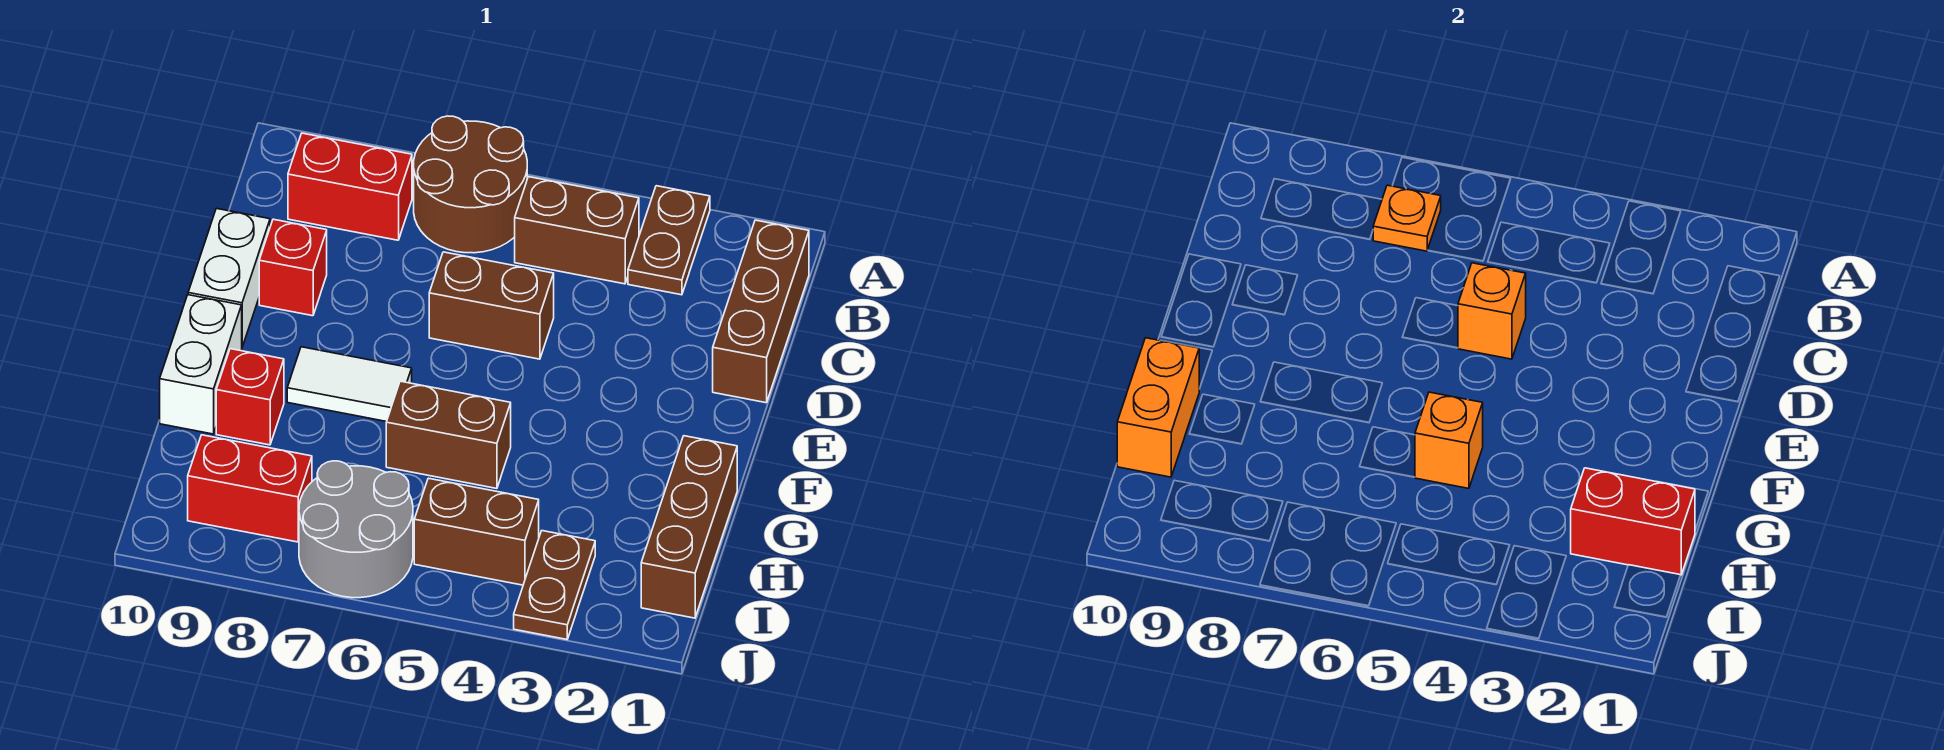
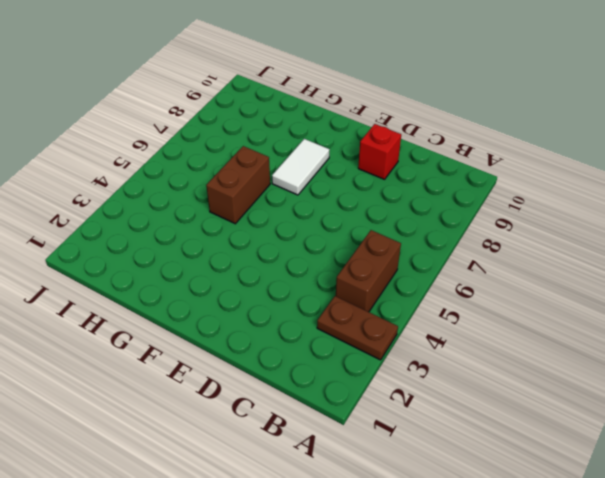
none -> brown round brick A6:B7 level 1
none -> brown brick B1:D1 level 1
none -> red brick B8:B9 level 1

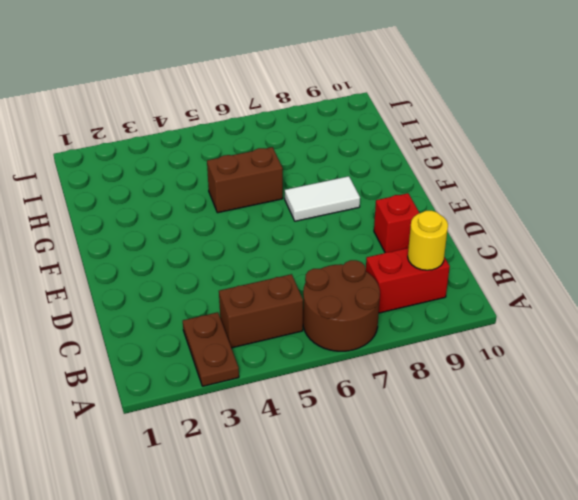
yellow round brick B9 level 2 -> none
none -> brown brick B1:D1 level 1
none -> brown brick D5:D6 level 1
none -> white brick D10:E10 level 1

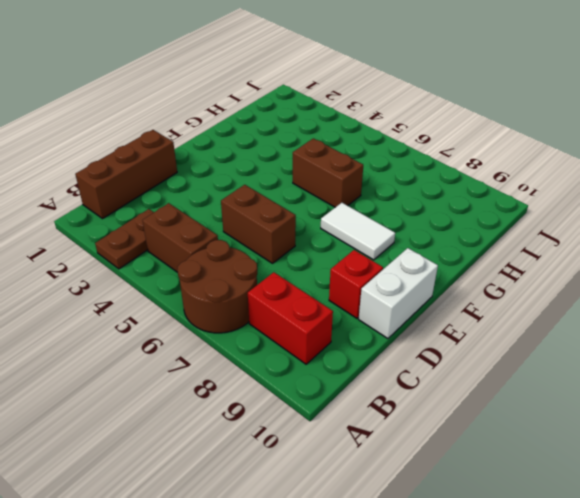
none -> white brick F10:G10 level 1
none -> brown brick G1:I1 level 1
none -> red brick G9 level 1

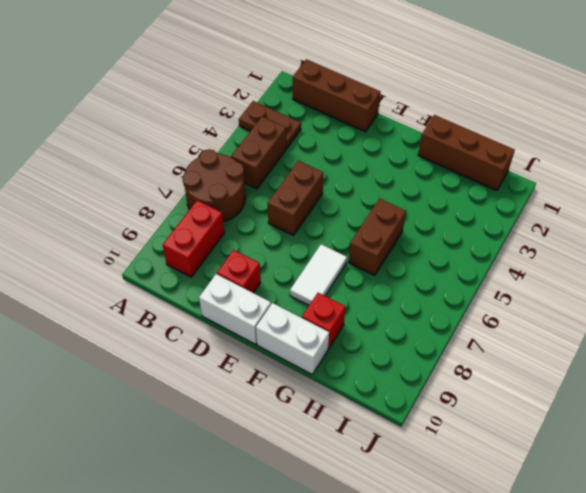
none -> brown plate I3:J3 level 1
none -> brown brick I4:I5 level 1
none -> grey round brick I6:J7 level 1

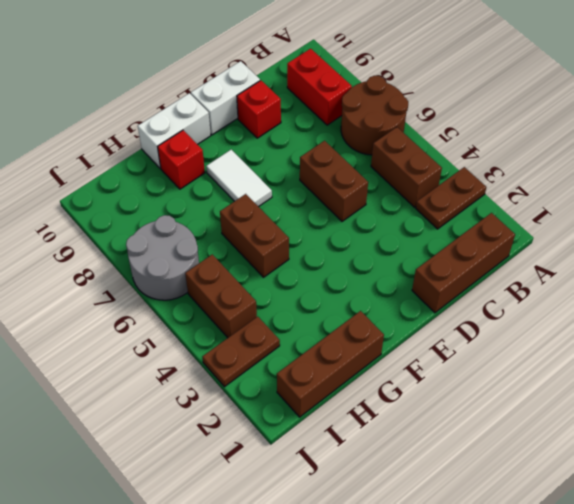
none -> red brick I8:I9 level 1
none -> orange plate B7 level 2
none -> orange brick D5 level 2

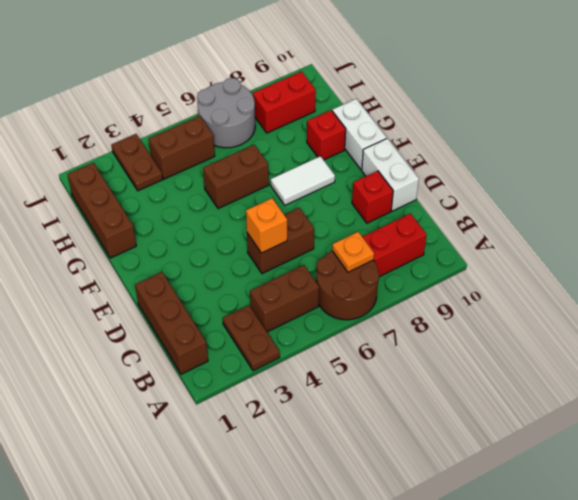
none -> orange brick G5 level 2
none -> orange brick G10:H10 level 2
none -> red brick H1:H2 level 2

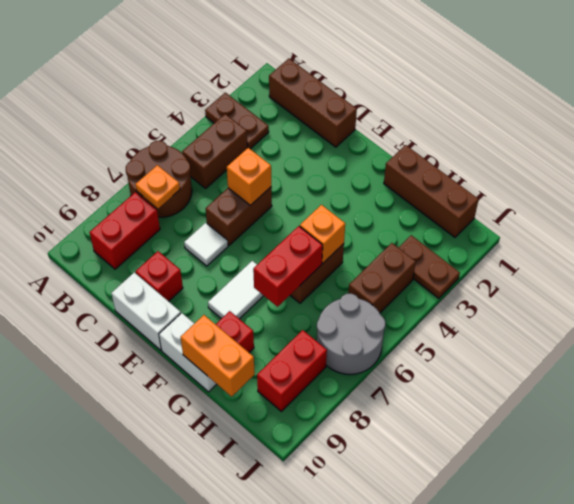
white tile D7 level 1 -> none
red brick G6:G7 level 2 -> red brick H1:H2 level 2

